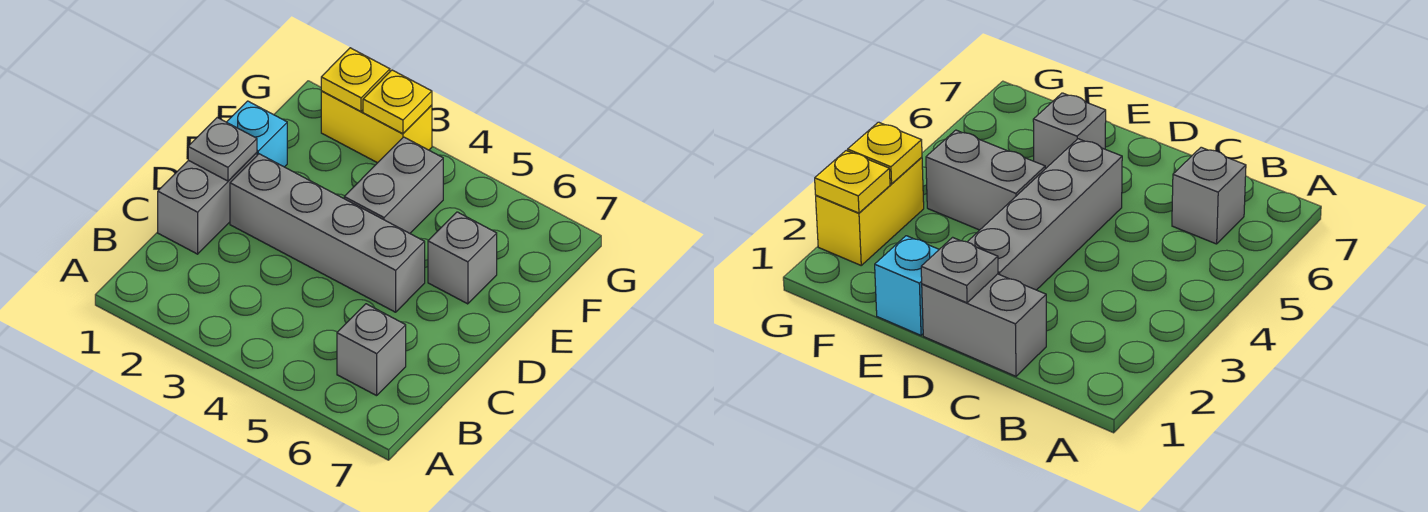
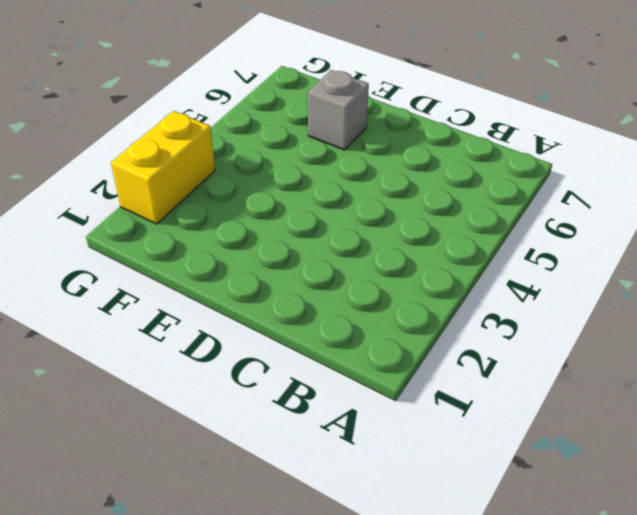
none -> grey brick B6 level 1
none -> grey brick C1:D1 level 1

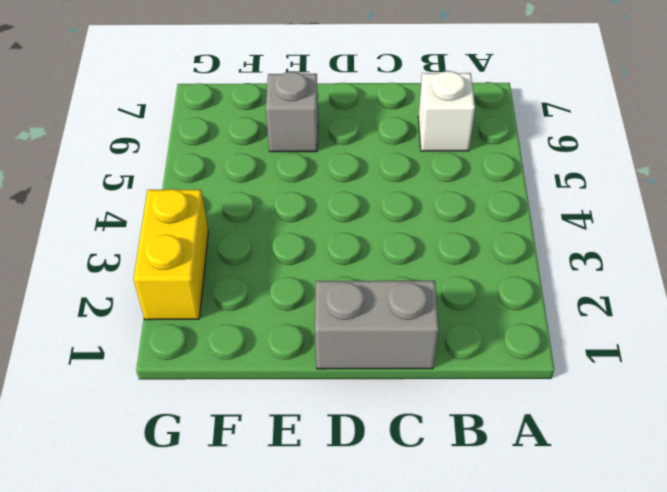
white brick B6 level 1 -> grey brick B6 level 1
none -> grey brick D2:D5 level 1
none -> cyan brick E1 level 1

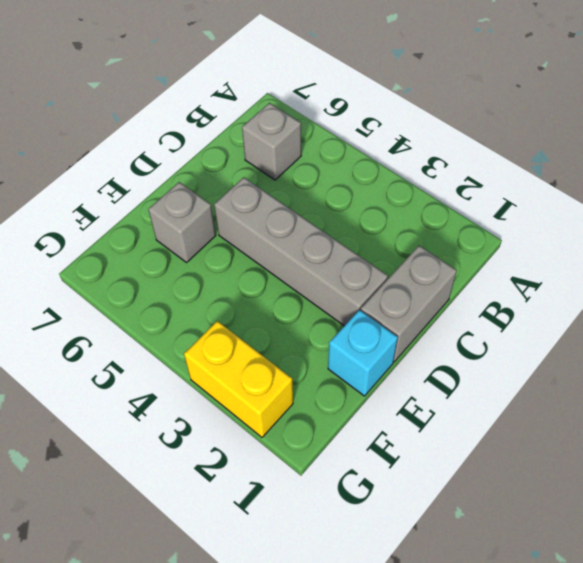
none -> grey brick E4:F4 level 1
none -> grey plate D1 level 2

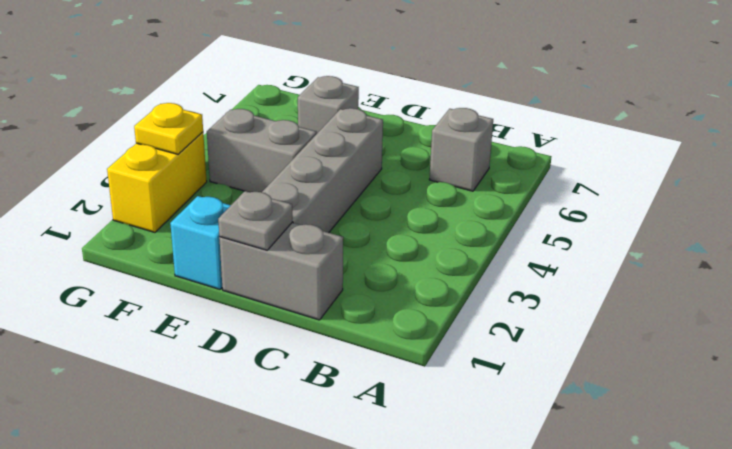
none -> yellow plate G2 level 2

